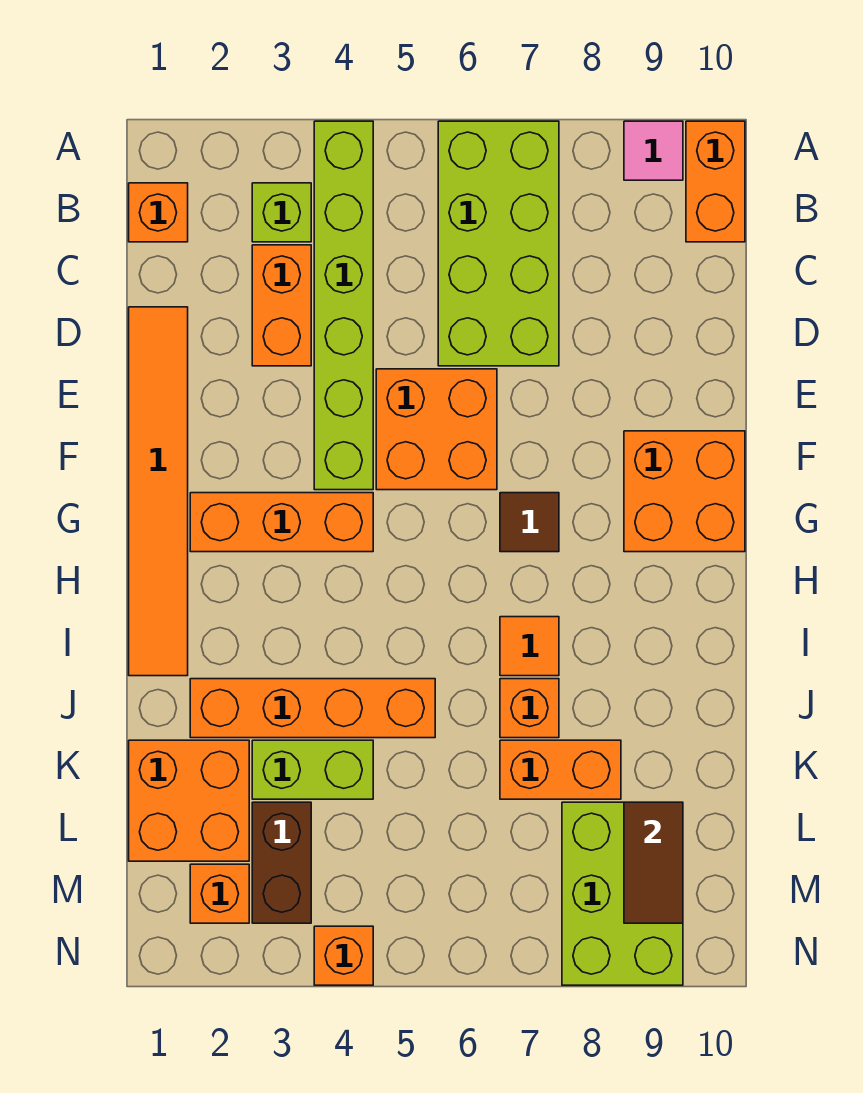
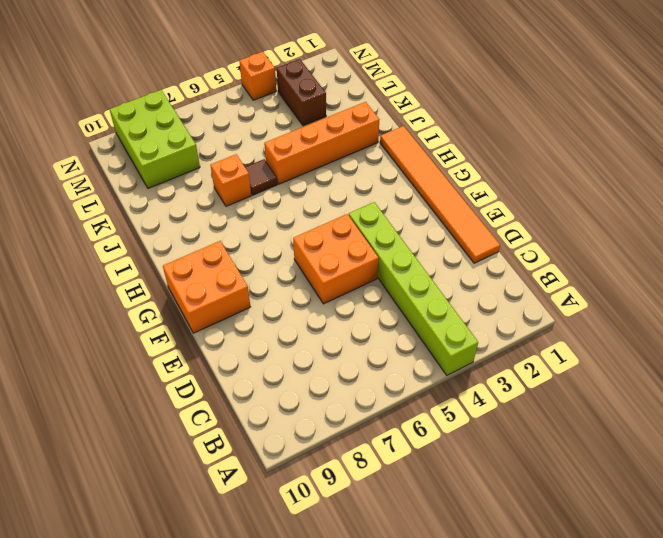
brown tile J6 level 1 -> brown tile G7 level 1
none -> lime brick A6:D7 level 1
none -> pink tile A9 level 1
none -> orange brick A10:B10 level 1

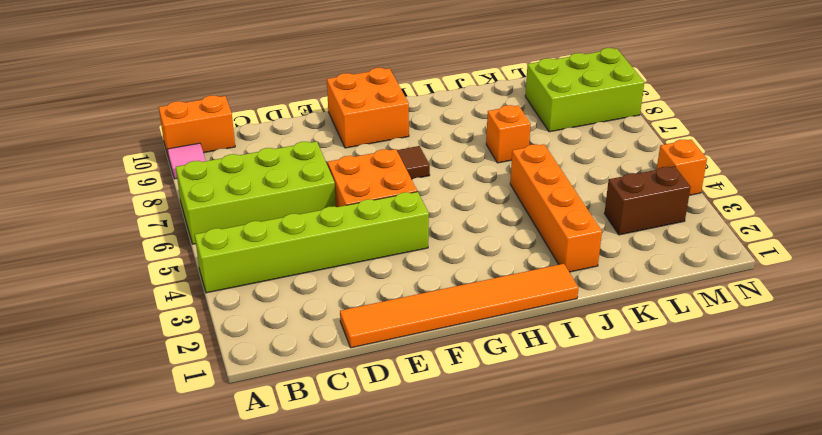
none -> orange brick B1 level 1
none -> lime brick B3 level 1
none -> orange brick C3:D3 level 1

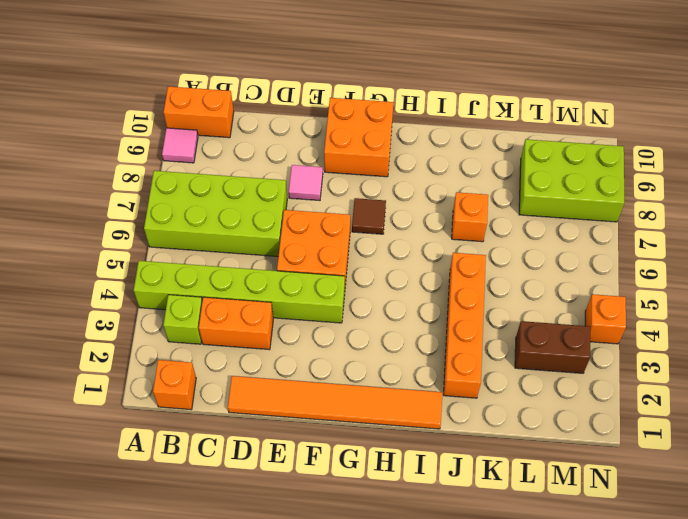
pink tile E8 level 1 -> none
none -> orange brick G2:G4 level 1
none -> orange tile I7 level 1
none -> orange brick K1:L2 level 1

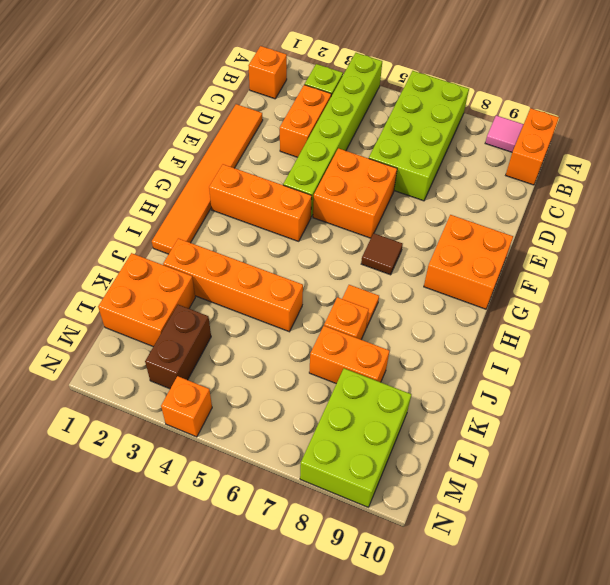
none -> lime brick K3:K4 level 1
none -> orange brick M2 level 1
none -> brown tile L9:M9 level 2

